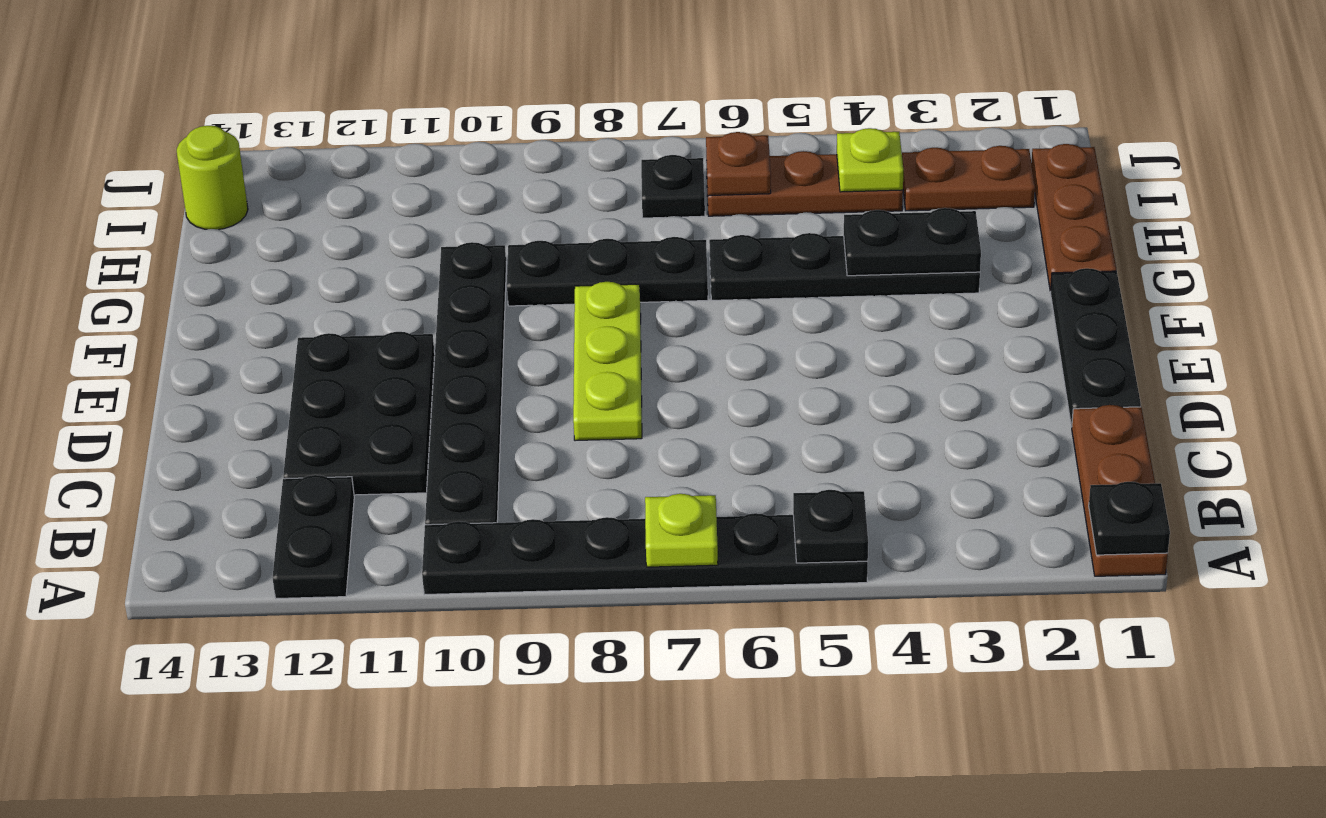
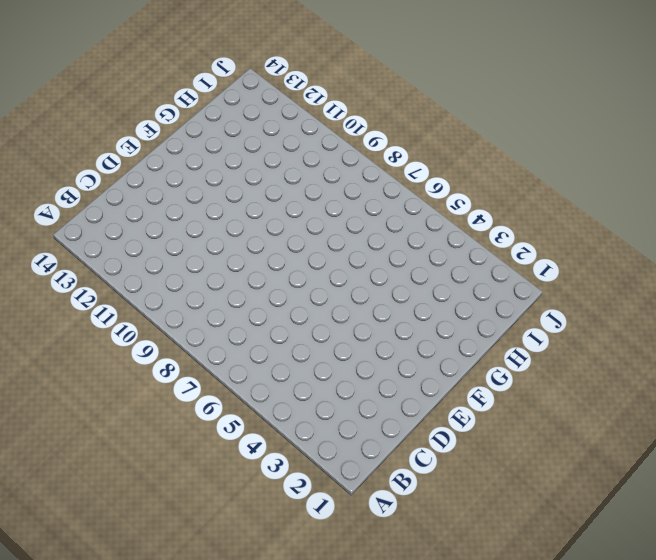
none -> brown plate A1:C1 level 1
none -> black plate A5:A10 level 1
none -> black plate A12:B12 level 1

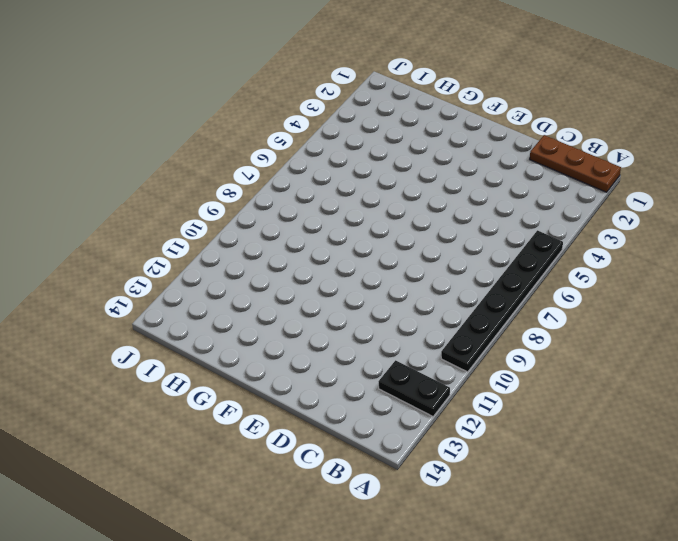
none -> black plate B10:G10 level 1
none -> black plate C11:E12 level 1
none -> black plate D1:F1 level 1

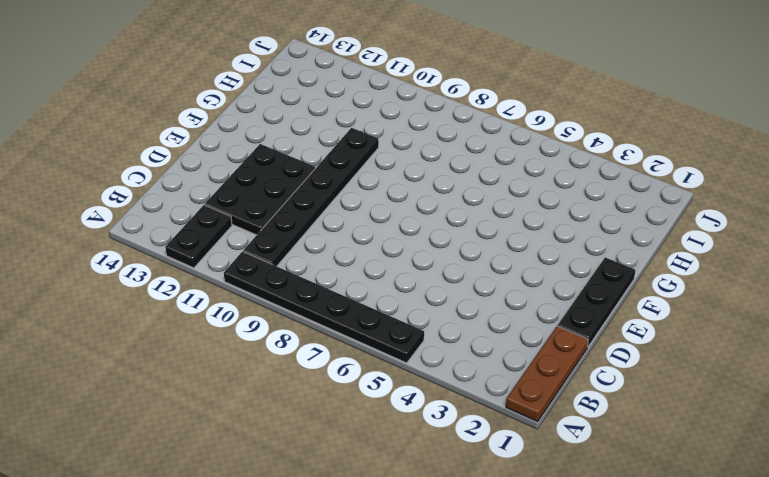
none -> lime plate D8:F8 level 1
none -> brown plate G1:I1 level 1
none -> black plate G3:G6 level 1

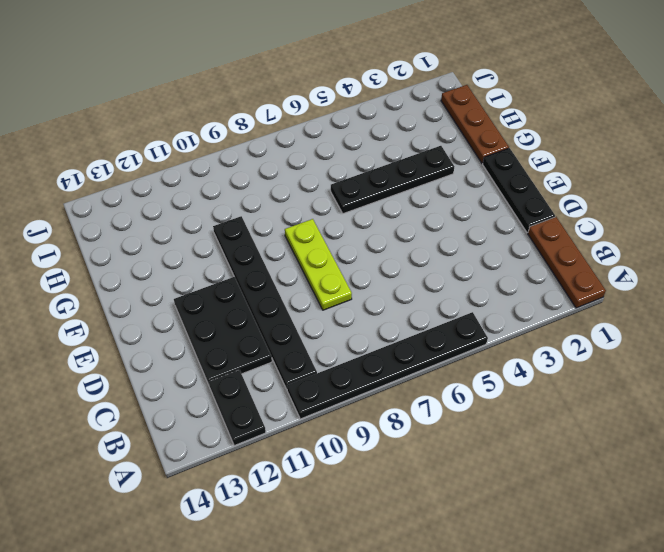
none -> black plate G7:G9 level 1
none -> brown plate I2:I3 level 1
none -> brown plate I4:I6 level 1

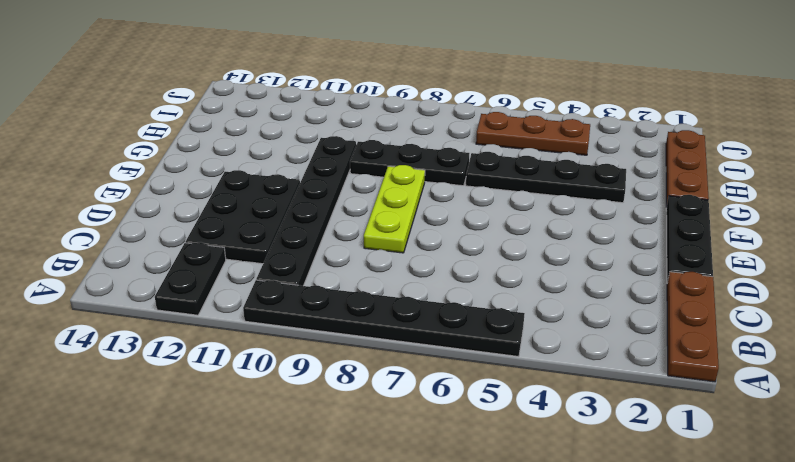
none -> brown plate I2:I3 level 1
none -> black plate I7 level 1
none -> lime round brick I14 level 1

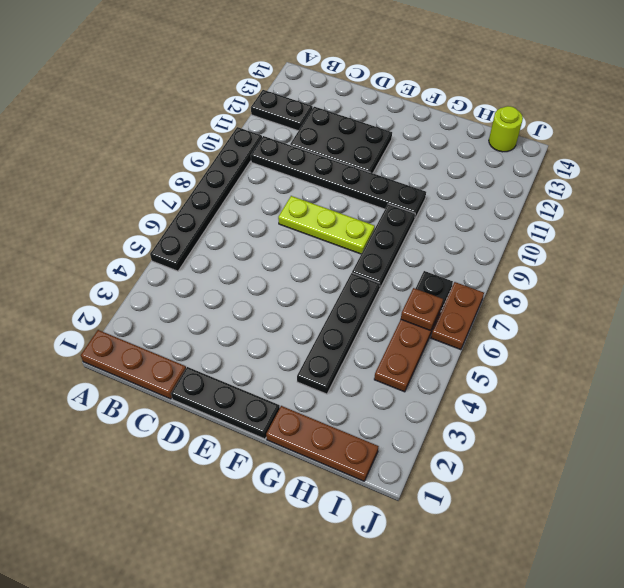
brown plate J6:J7 level 1 -> brown plate I2:I3 level 1
none -> black plate A1 level 2
none -> black plate A5 level 2
none -> lime plate A7 level 2

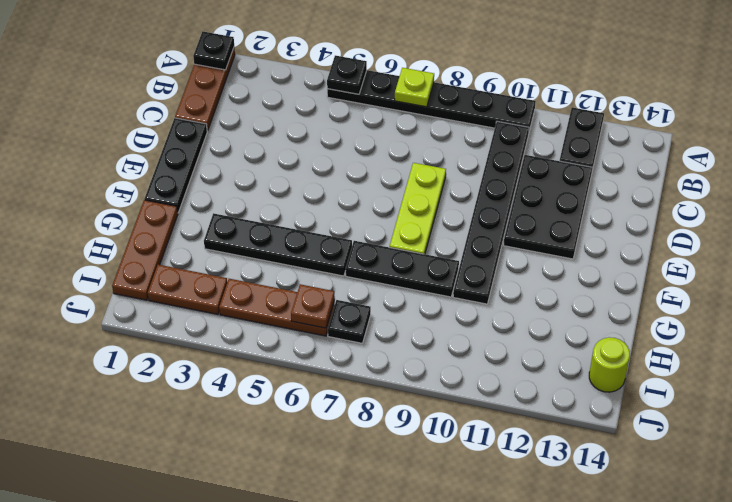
none -> black plate G3:G4 level 2
none -> lime plate I4 level 2

